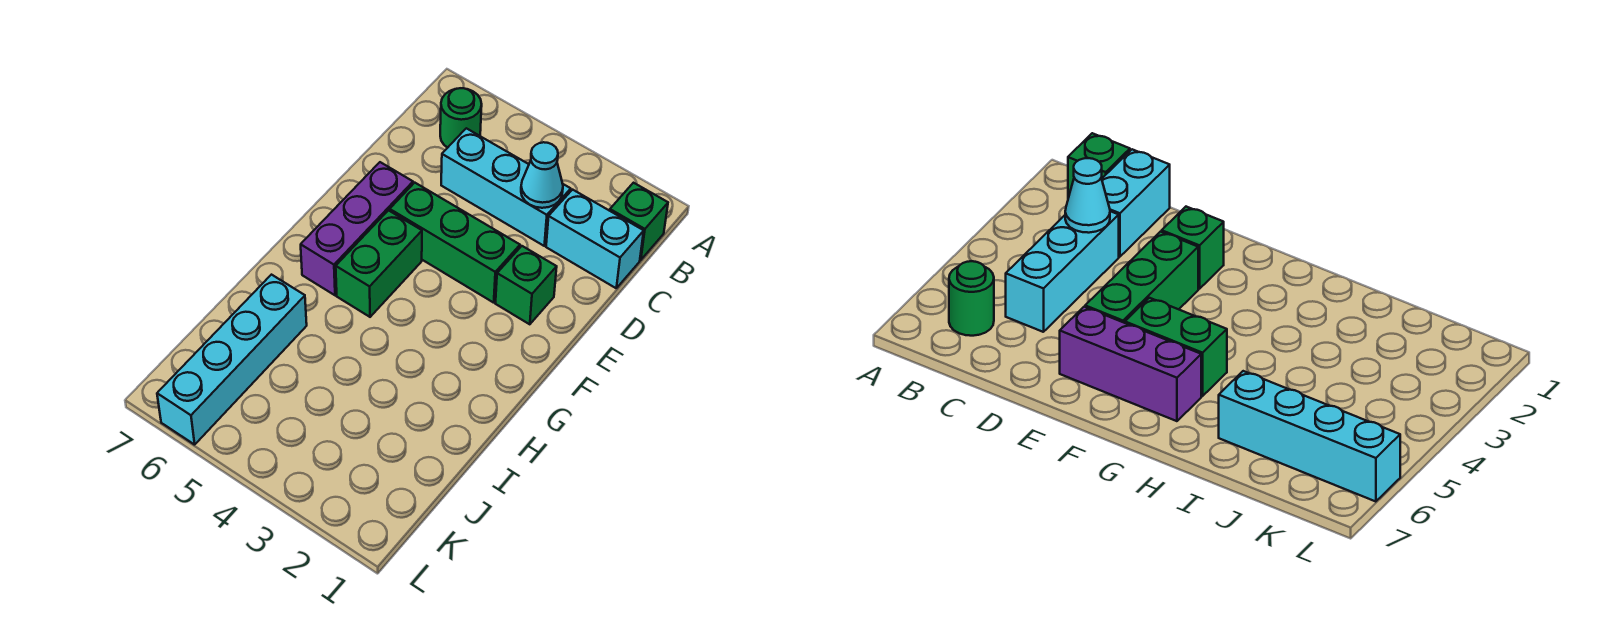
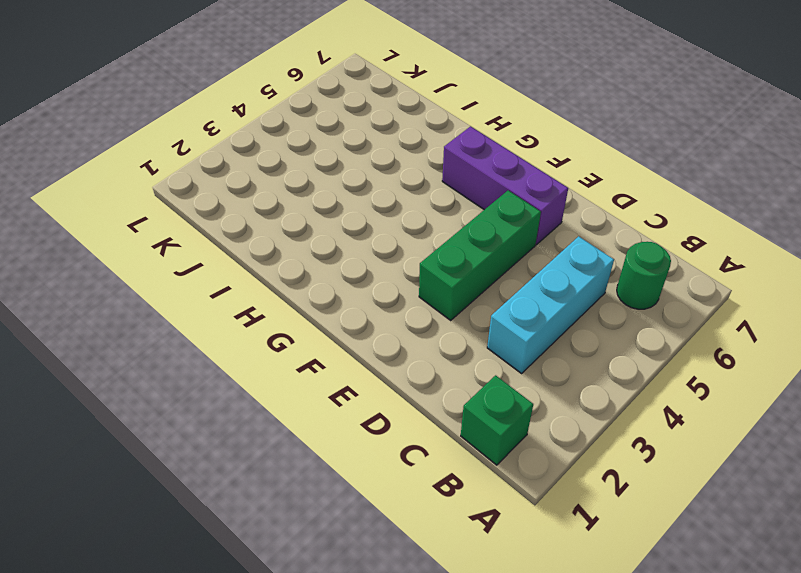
none -> cyan brick C1:C2 level 1
none -> green brick E2 level 1

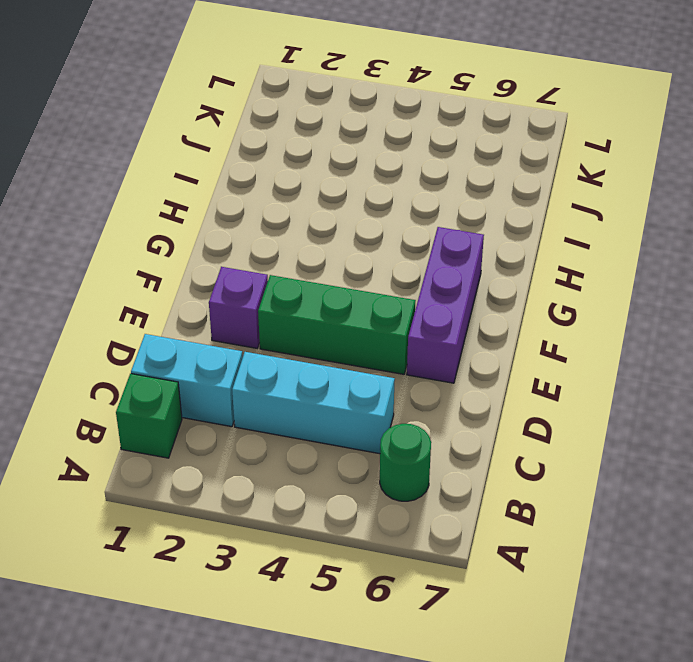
purple brick E2 level 1 -> green brick E2 level 1
none -> green brick F5:G5 level 1
none -> cyan brick I6:L6 level 1

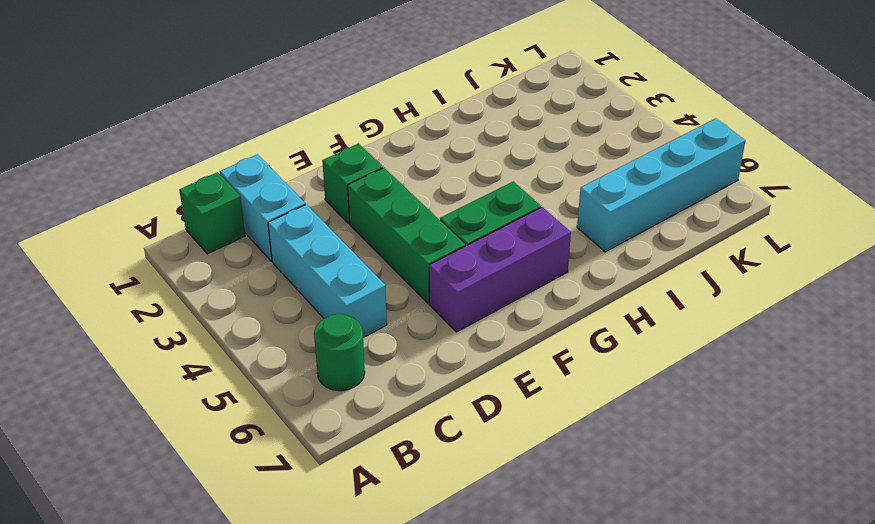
none -> cyan cone C3 level 2

